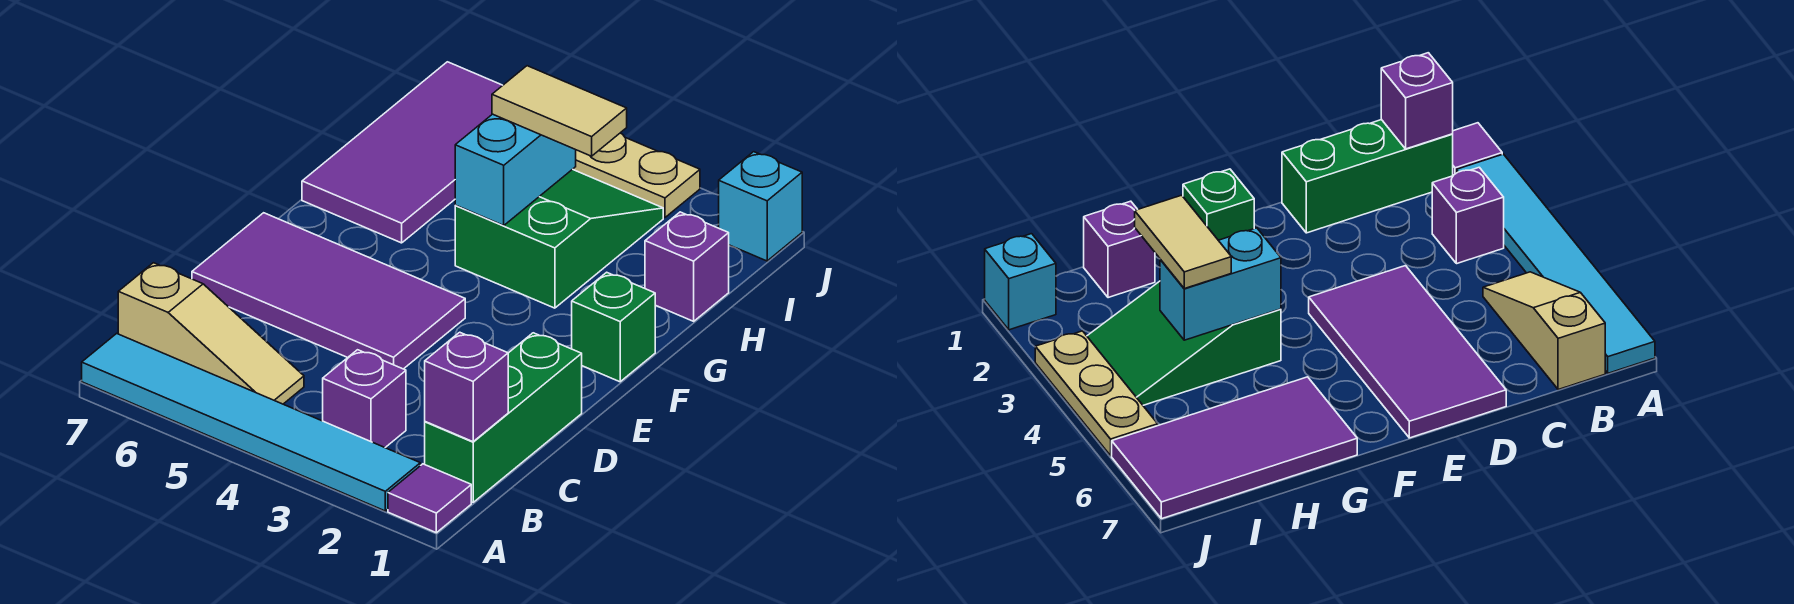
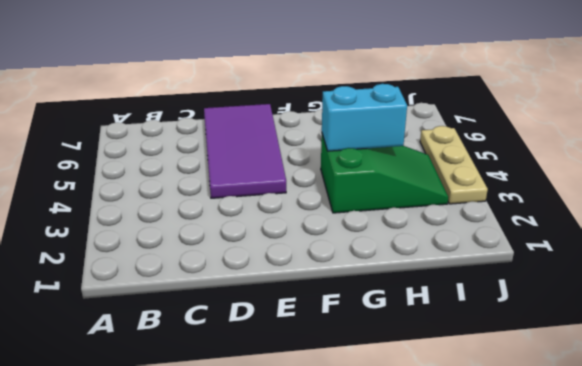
none -> purple tile A1 level 1
none -> cyan tile A2:A7 level 1
none -> green brick B1:D1 level 1

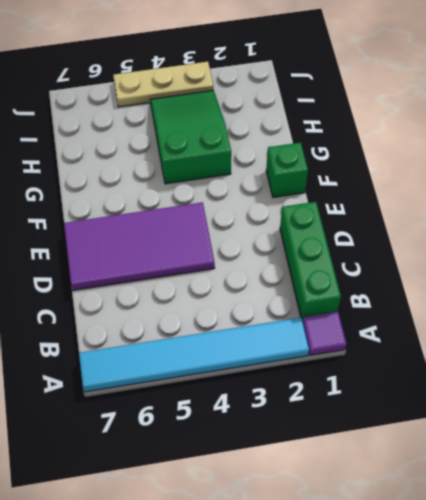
none -> purple brick B3 level 1
none -> tan slope B5:B7 level 1 top 7
none -> purple tile G6:J7 level 1

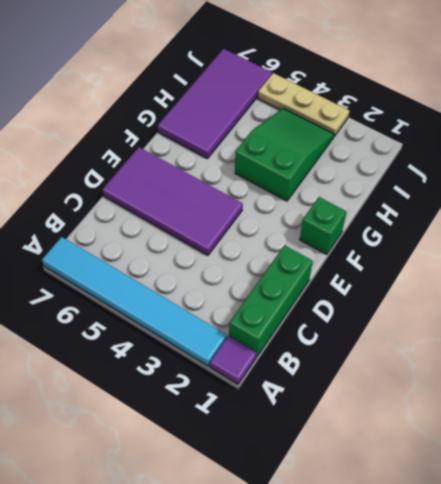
none -> purple brick B3 level 1
none -> tan slope B5:B7 level 1 top 7
none -> purple brick H1 level 1

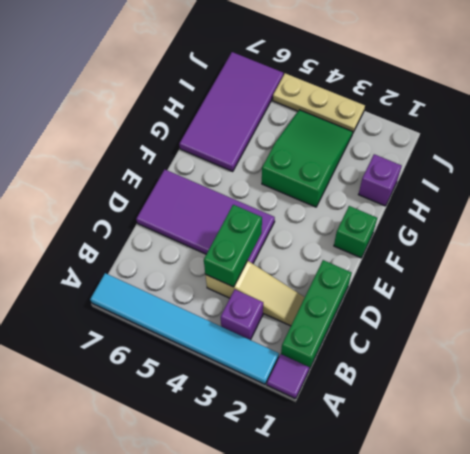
tan slope C2:C4 level 1 top 4 -> tan slope B5:B7 level 1 top 7
green brick C4:D4 level 2 -> none
none -> cyan brick J1 level 1
none -> purple brick B1 level 2
none -> cyan brick G4:H4 level 2

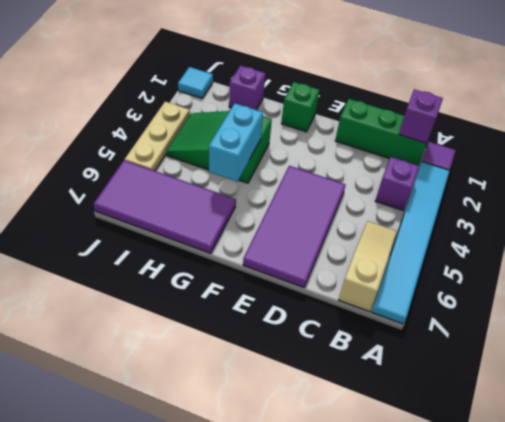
cyan brick G4:G5 level 2 -> cyan brick G4:H4 level 2
cyan tile J1 level 1 -> cyan brick J1 level 1
none -> tan tile H3:H4 level 3

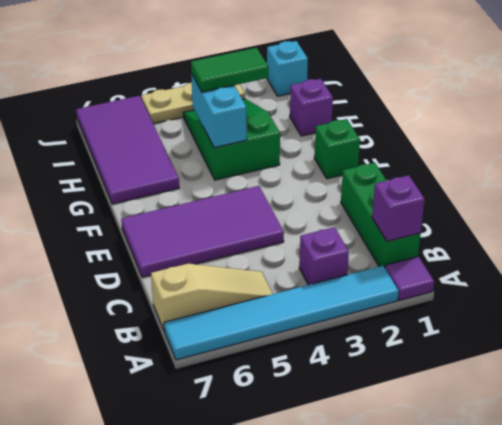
green tile H3:H4 level 3 -> tan tile H3:H4 level 3

